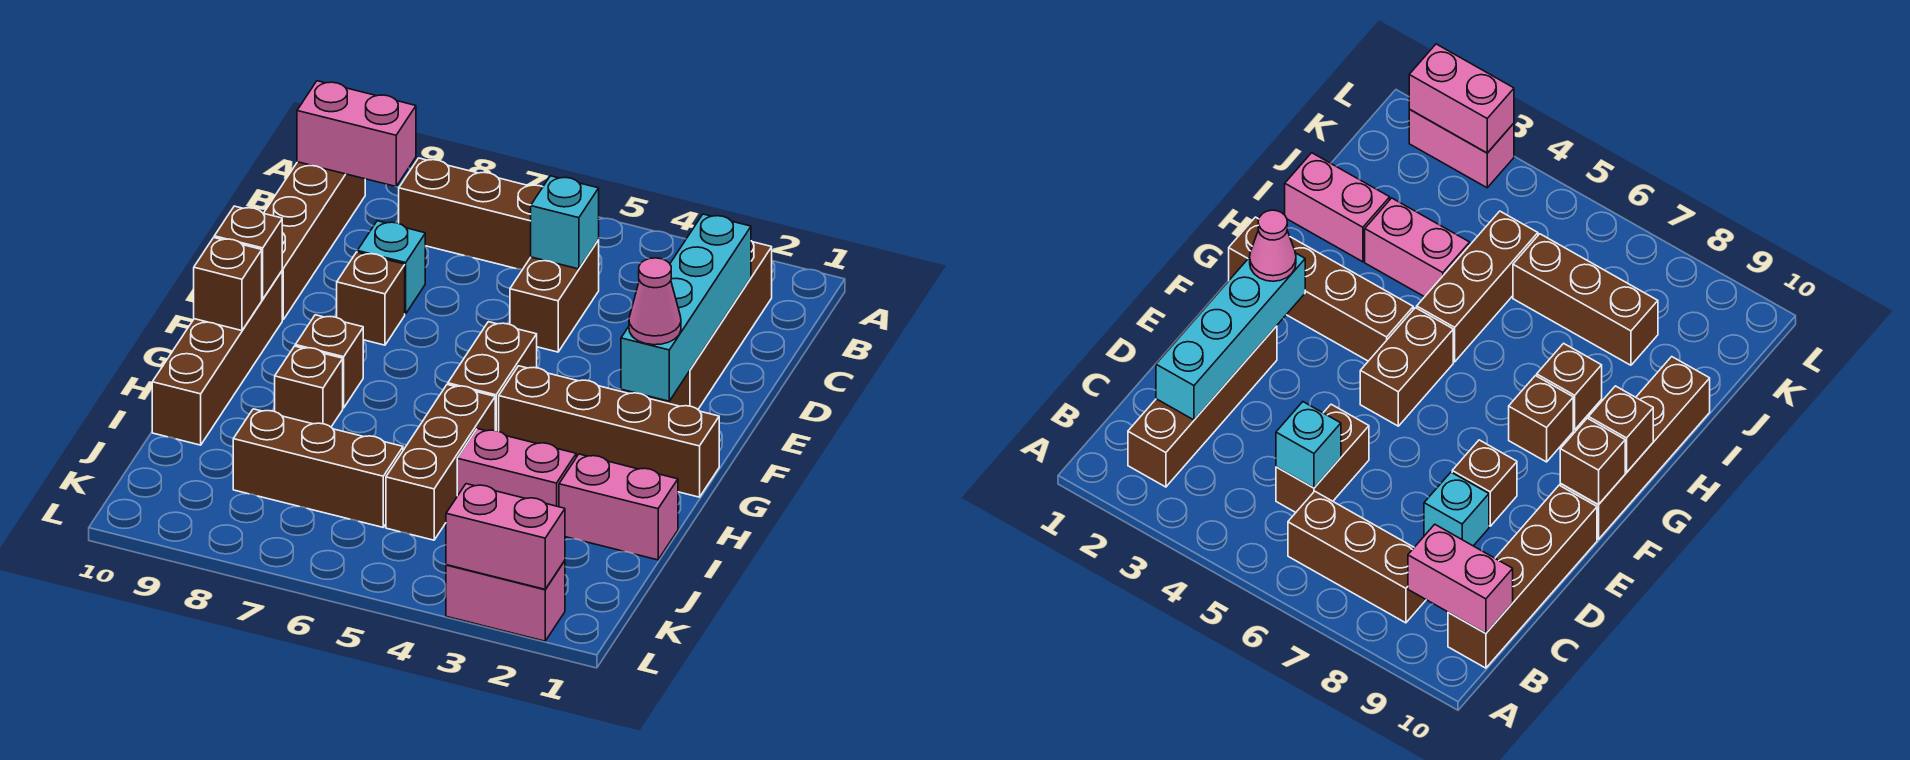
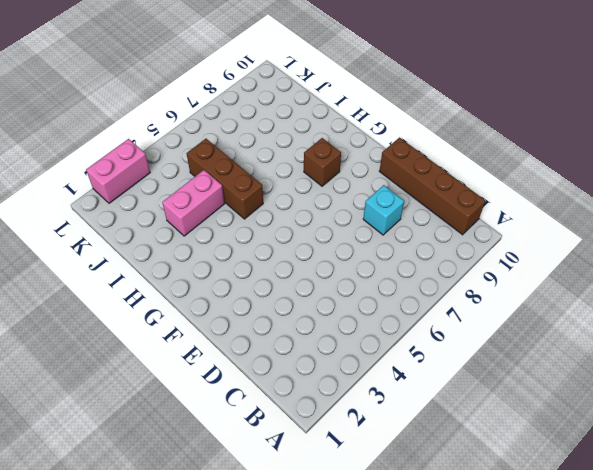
none -> brown brick B2:E2 level 1
none -> brown brick B6:B8 level 1
none -> brown brick C5:D5 level 1

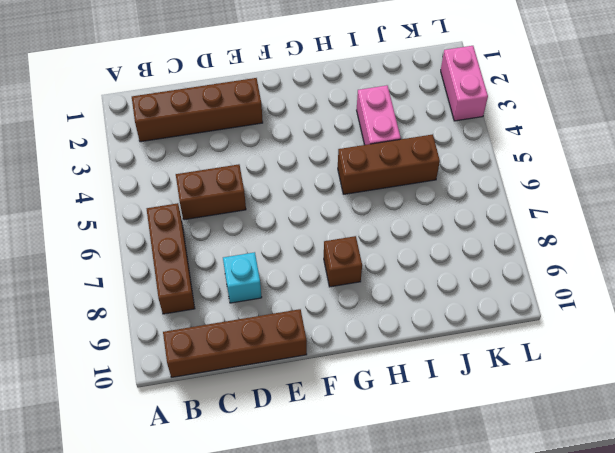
none -> brown brick E8 level 1
none -> brown brick F5:G5 level 1
none -> brown brick F10:I10 level 1

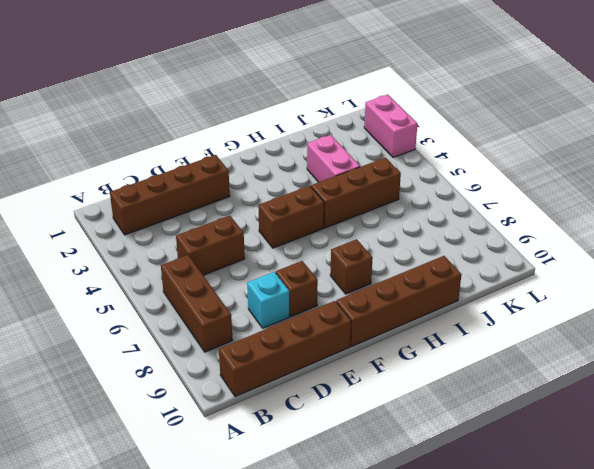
none -> brown brick G1:G4 level 1
none -> brown brick H8 level 1
none -> pink brick I1:I2 level 1

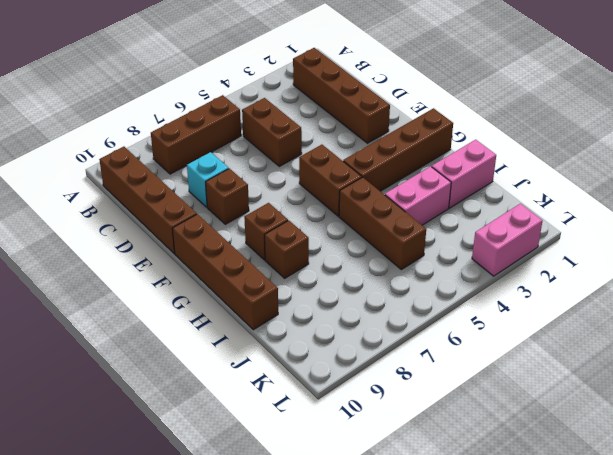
none -> brown brick J6:J8 level 1
none -> pink brick B9:B10 level 2
none -> cyan brick C2:F2 level 2

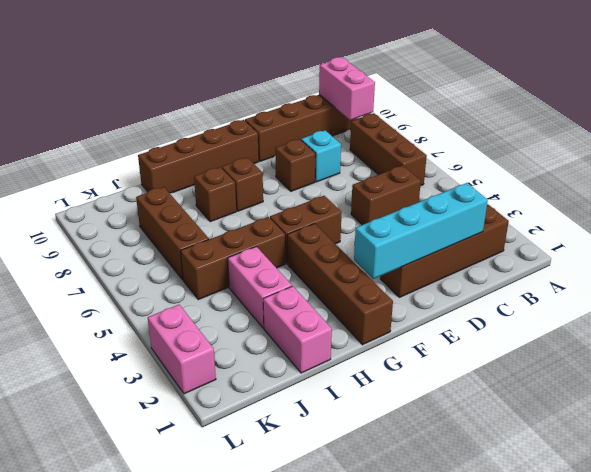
none -> cyan brick C5 level 2
none -> brown brick F10 level 2
none -> brown brick G10 level 2

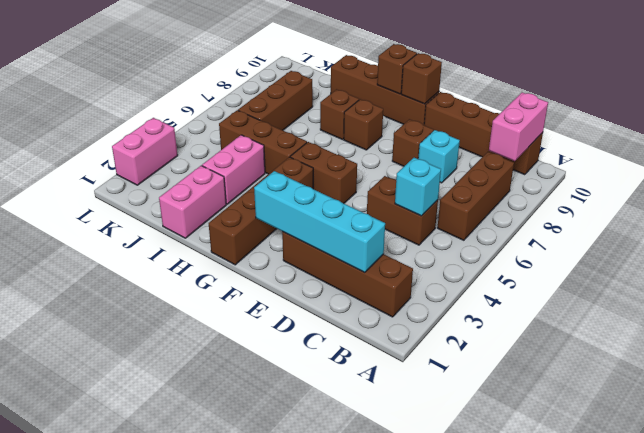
none -> pink brick L2:L3 level 2
none -> pink cone F2 level 3

